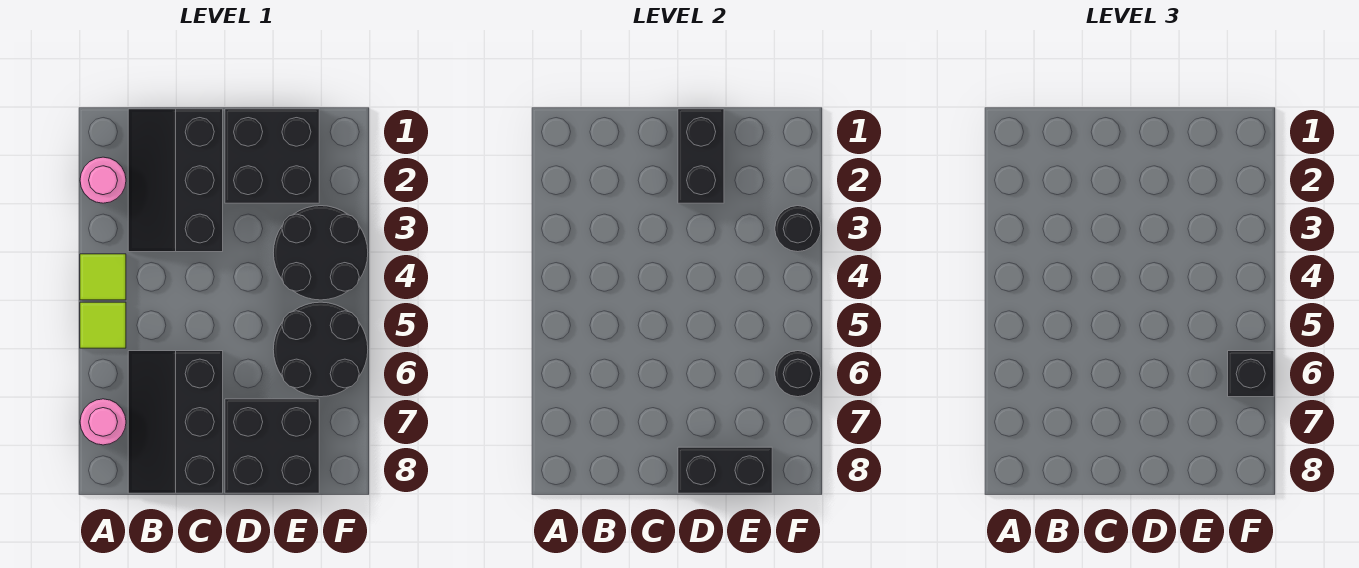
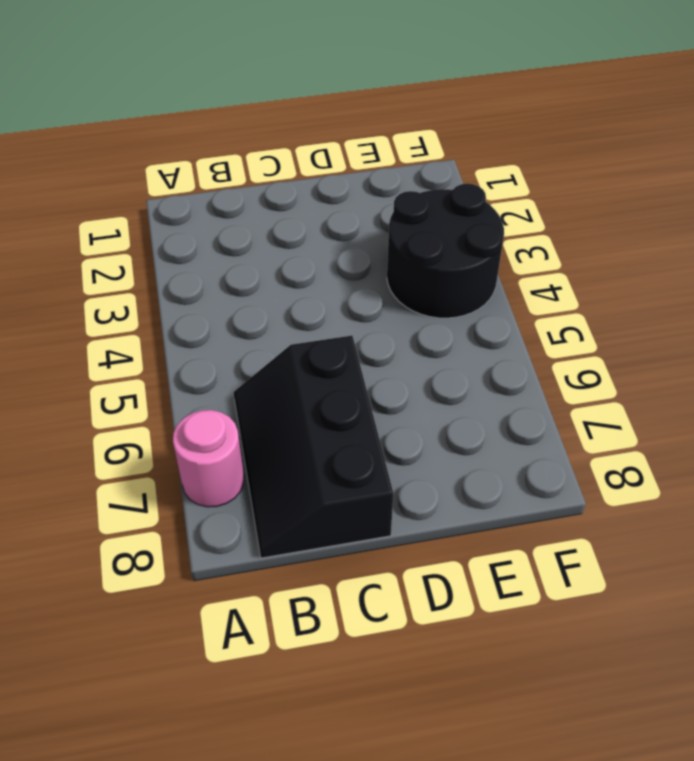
none -> pink round brick A2 level 1
none -> lime tile A4 level 1
none -> lime tile A5 level 1

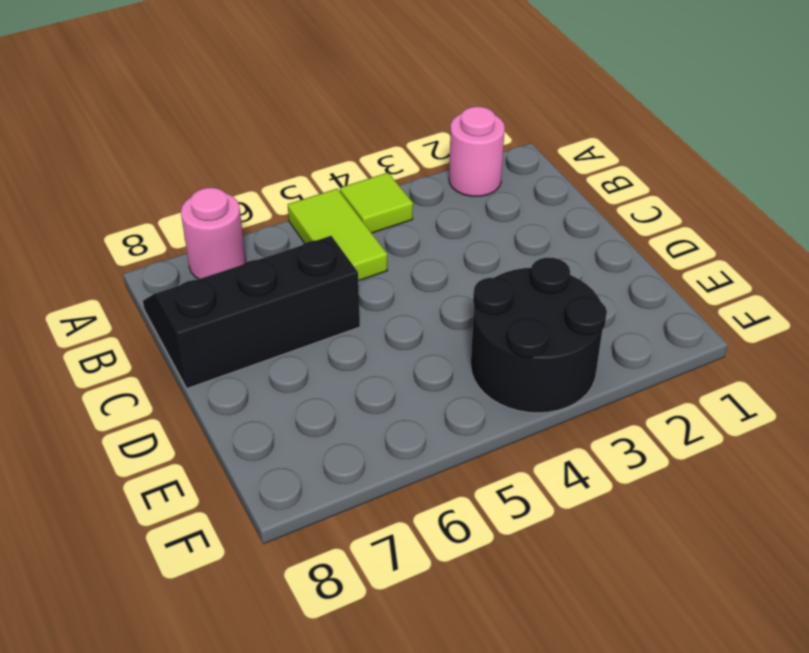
lime tile A5:B5 level 1 -> lime tile A5 level 1
none -> black slope B1:C3 level 1 top C
none -> black brick D1:E2 level 1
none -> black brick D7:E8 level 1

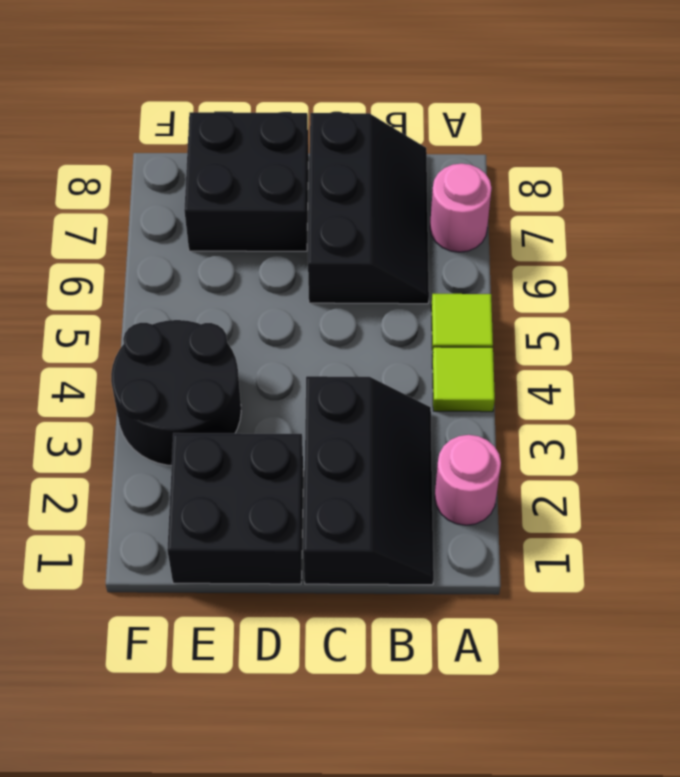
none -> black round brick E5:F6 level 1
none -> black brick D1:D2 level 2
none -> black brick D8:E8 level 2

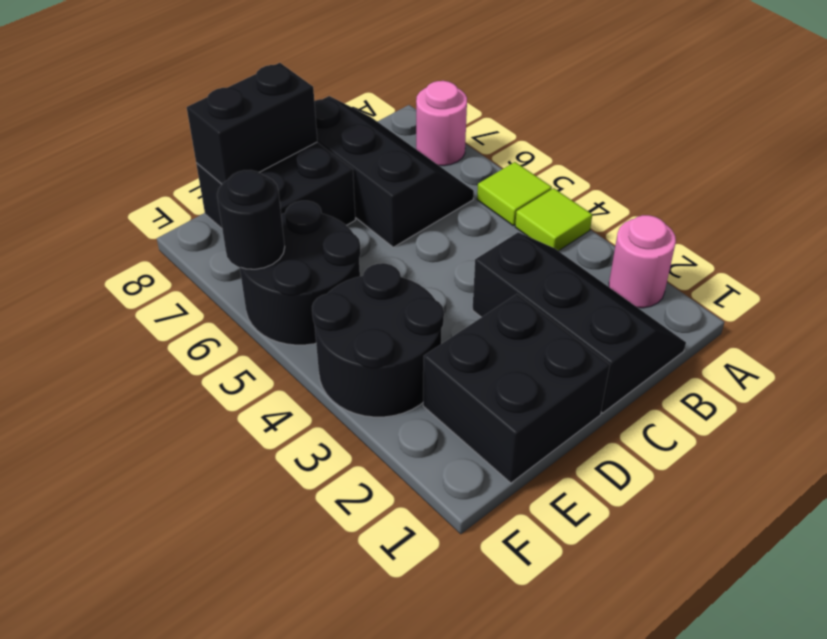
none -> black brick D1:D2 level 2
none -> black round brick F3 level 2
none -> black brick F6 level 3

